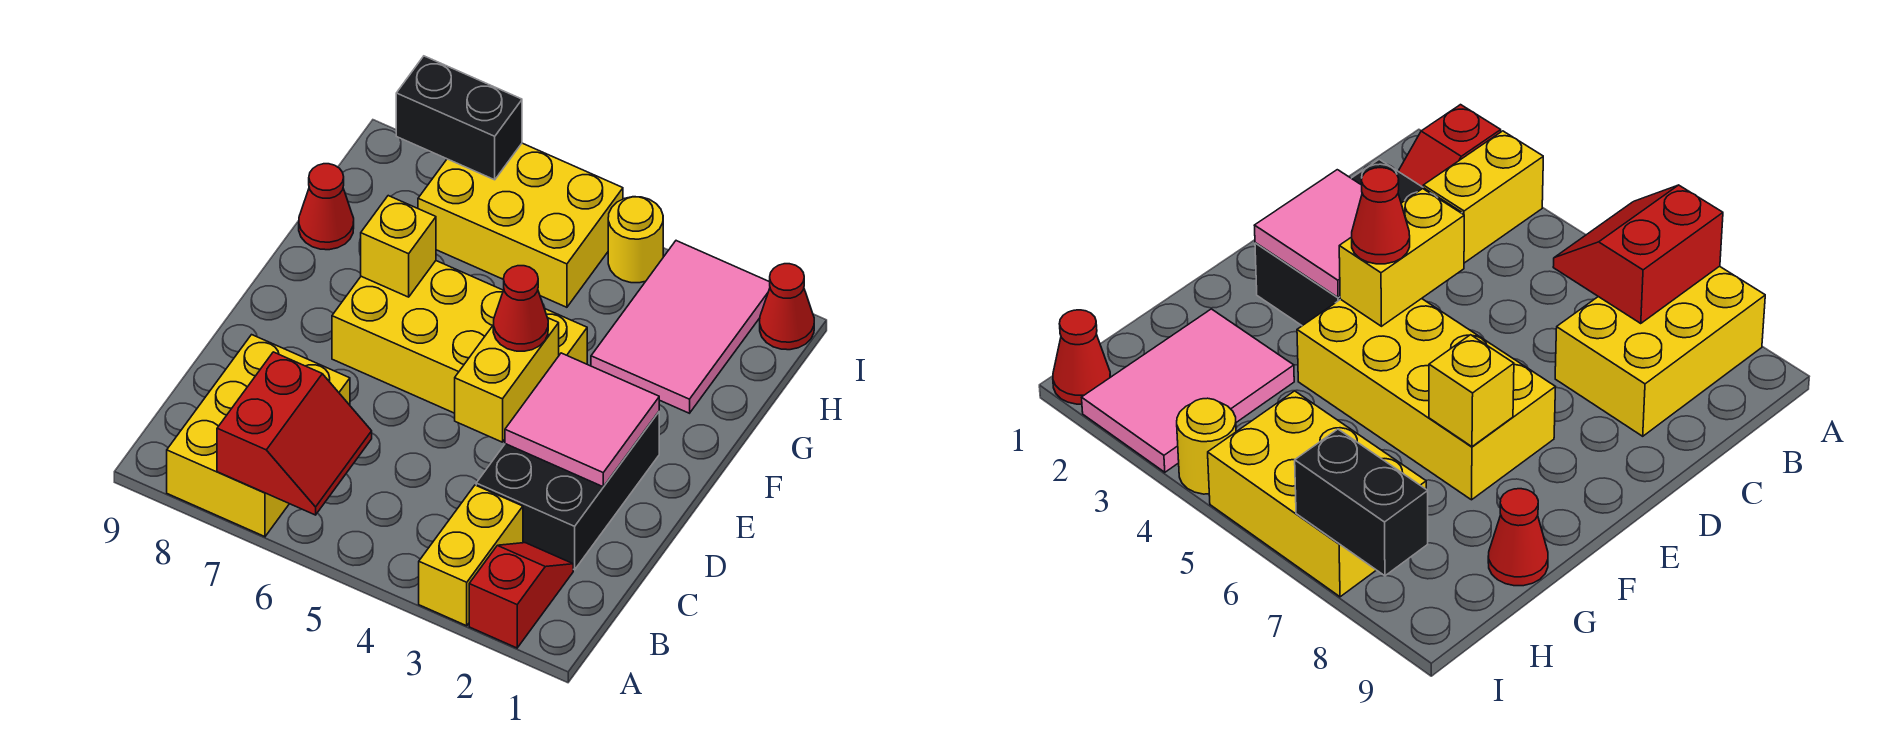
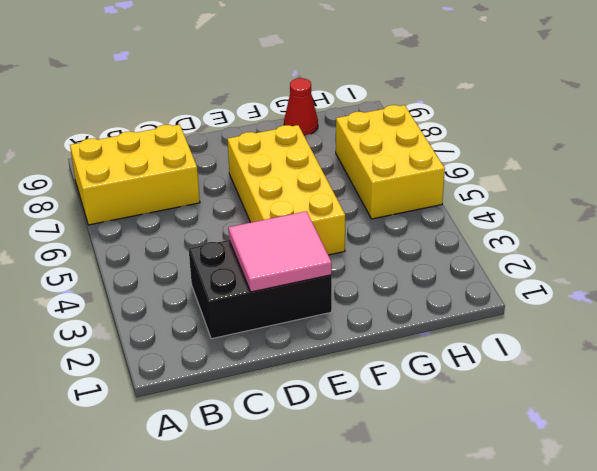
none -> red slope A2:B2 level 1 top A
none -> yellow brick A3:B3 level 1
none -> pink tile G2:I3 level 1

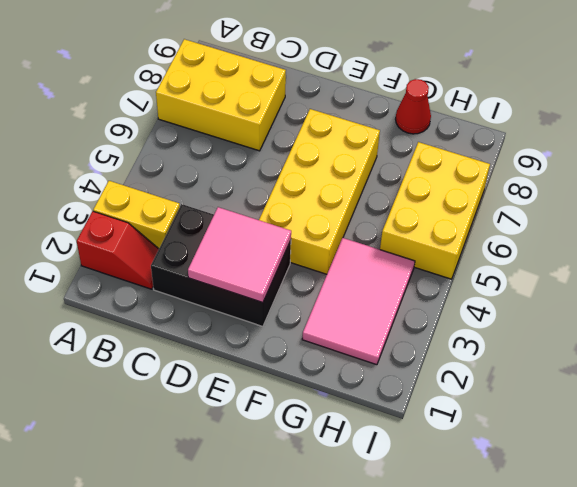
pink tile G2:H4 level 1 -> pink tile G2:I3 level 1
none -> red cone I1 level 1
none -> yellow round brick I4 level 1
none -> red slope A6:B7 level 2 top 7

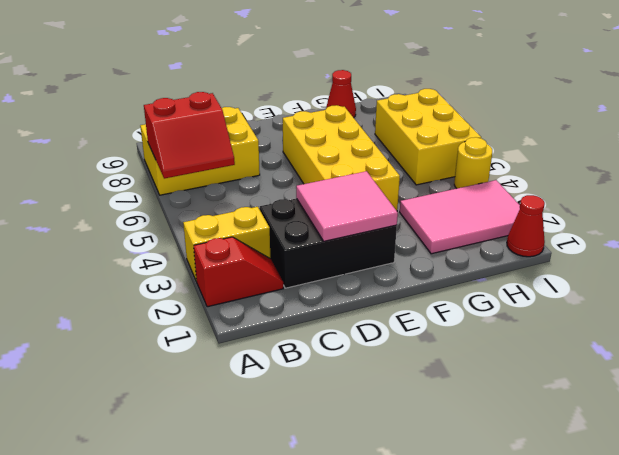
none -> yellow brick D4:E4 level 2
none -> yellow brick F7 level 2
none -> black brick I7:I8 level 2

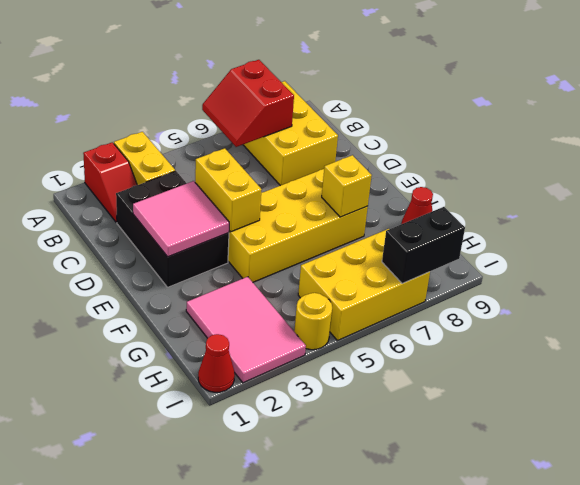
none -> red cone E4 level 3

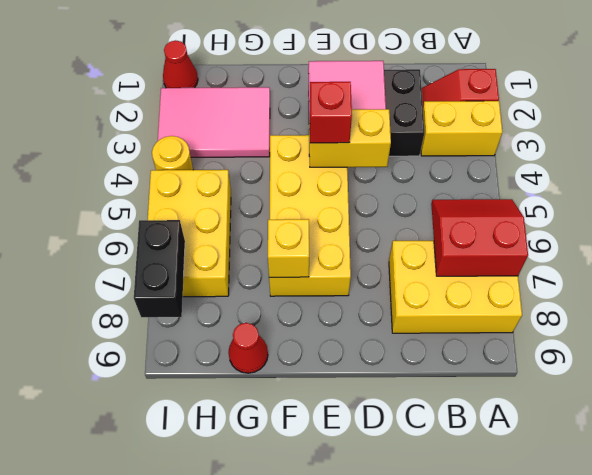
red brick E4 level 3 -> red cone E4 level 3

